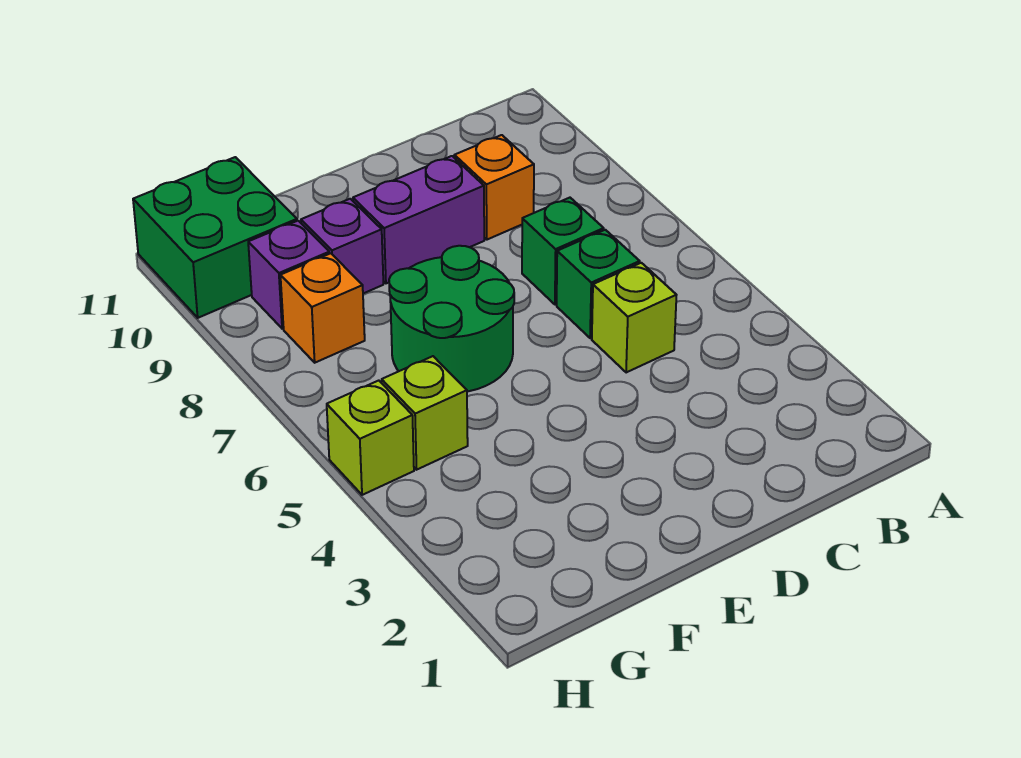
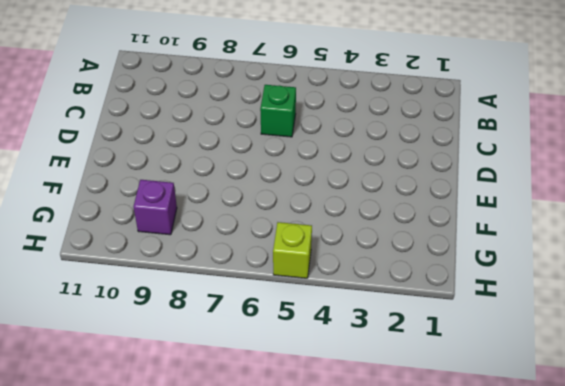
none -> lime brick C5 level 1
none -> green brick C7 level 1
none -> orange brick C9 level 1

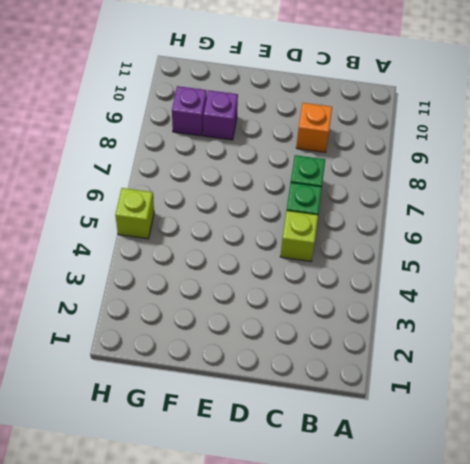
none -> purple brick D9:E9 level 1
none -> green round brick E6:F7 level 1
none -> lime brick G5 level 1

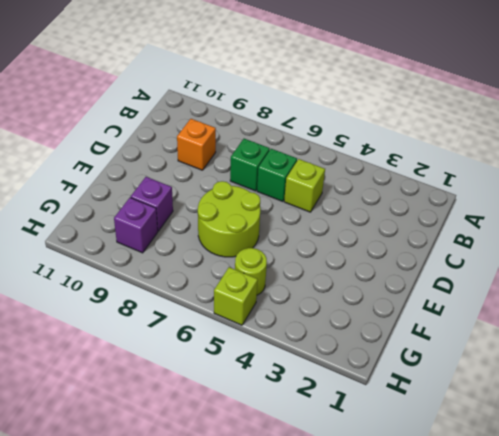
lime round brick E6:F7 level 1 -> green round brick E6:F7 level 1
lime round brick G5 level 1 -> lime brick G5 level 1
none -> purple brick D9:E9 level 1
none -> orange brick G8 level 1
none -> green brick G10:H11 level 1

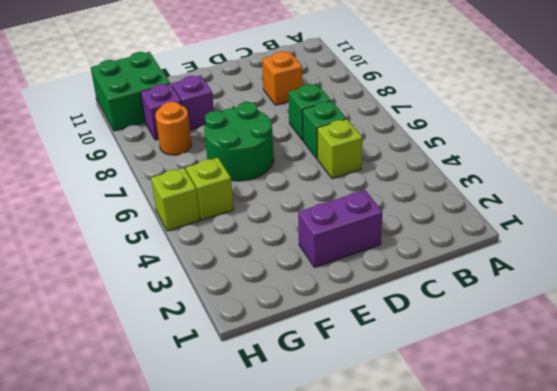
purple brick D2:E2 level 1 -> purple brick D9:E9 level 1
orange round brick G8 level 1 -> orange brick G8 level 1

